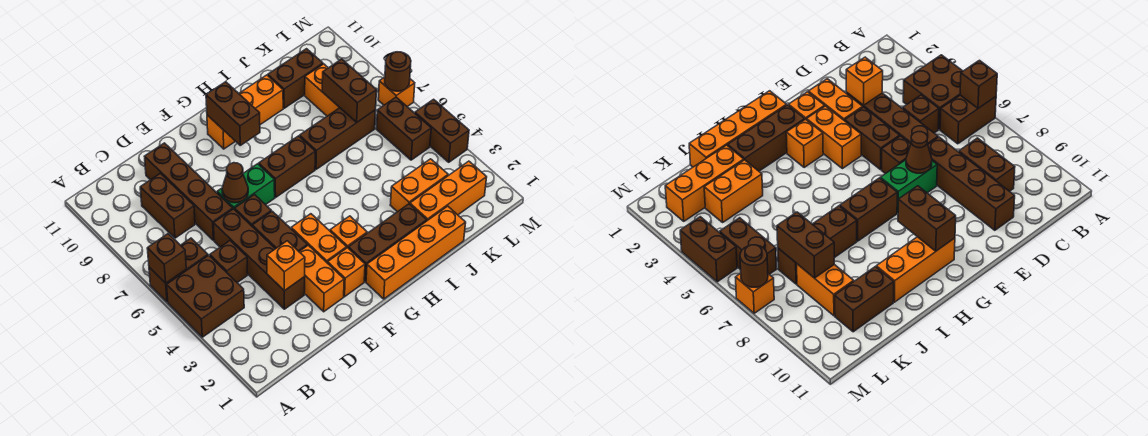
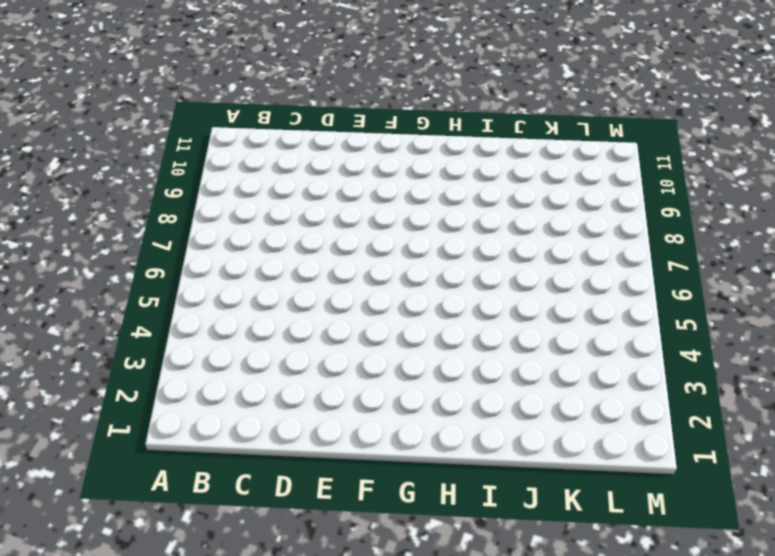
none -> brown brick A4:B5 level 1
none -> brown brick A6:B6 level 1
none -> brown brick C5 level 1
none -> brown brick C8:C9 level 1

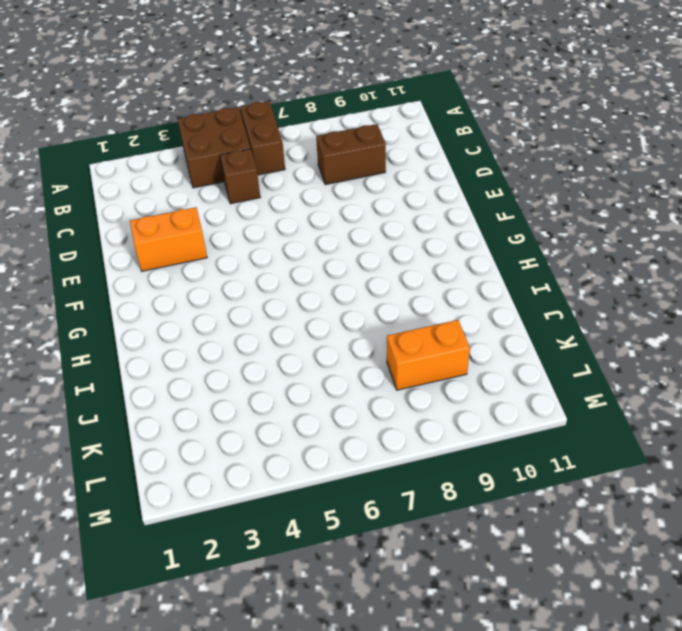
none -> brown brick D3:D6 level 1
none -> brown brick D7:D10 level 1
none -> brown brick E4:E5 level 1
none -> brown brick E6 level 1

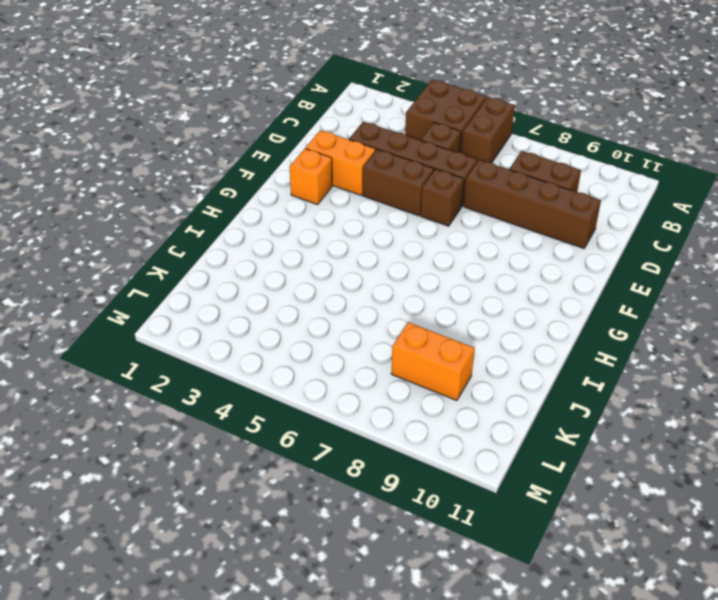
none -> green brick E7:F7 level 1
none -> orange brick F3:F4 level 1
none -> orange brick G1:J1 level 1
none -> brown brick G2:I2 level 1

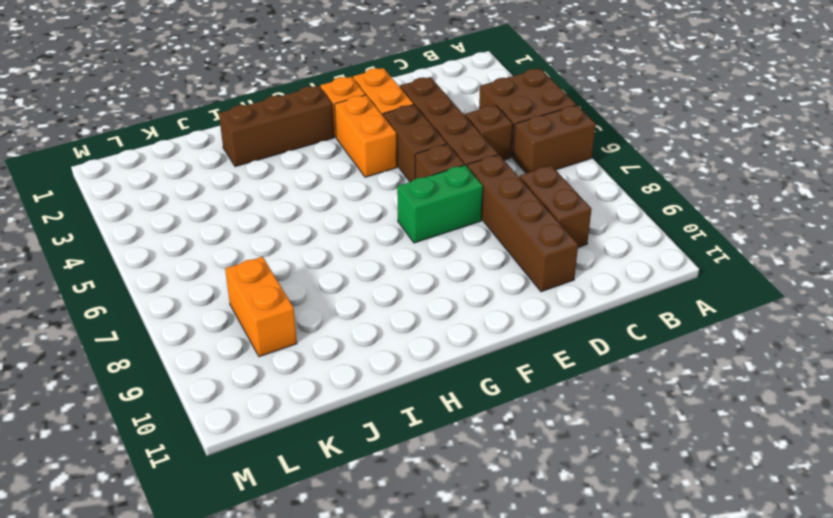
none -> orange brick G1:J1 level 1
none -> orange brick G3 level 1
none -> brown brick G7:H7 level 1
none -> orange brick G10:I10 level 1

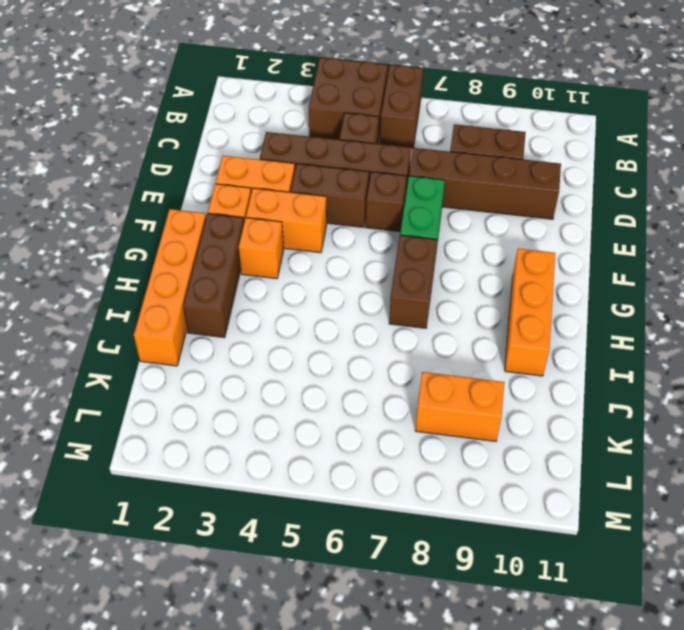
none -> brown brick I7:K7 level 1
none -> orange brick J2:L2 level 1
none -> orange brick J3:K3 level 1
none -> brown brick J10:K10 level 1

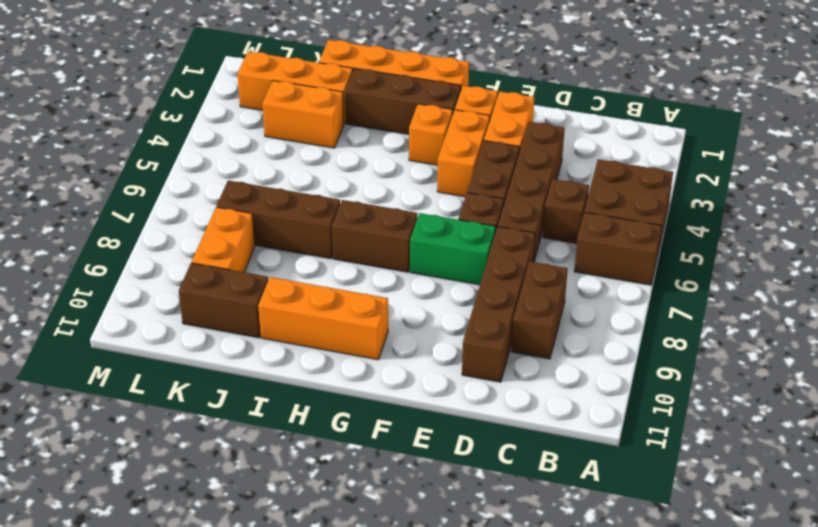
none -> brown brick L5:L6 level 1
none -> brown brick M4:M5 level 1
none -> orange brick M7 level 1
none -> brown brick A6 level 2

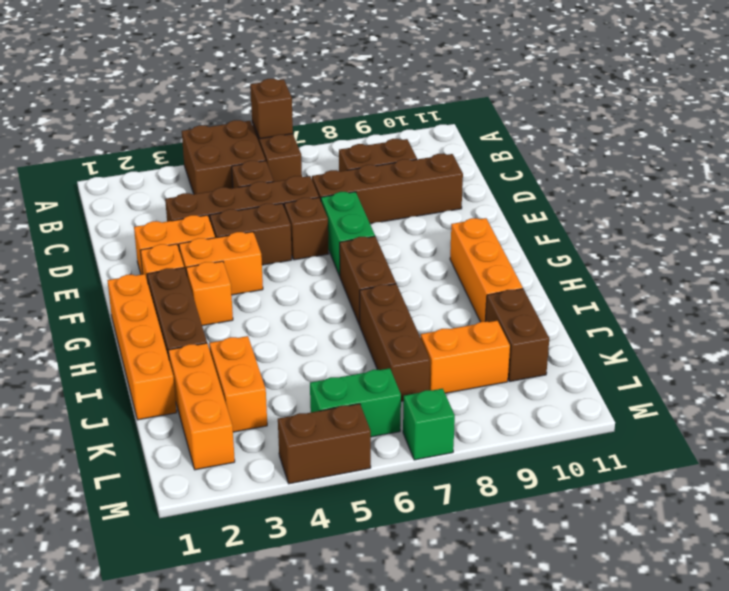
green brick L5:L6 level 1 -> brown brick L5:L6 level 1
green brick M7 level 1 -> orange brick M7 level 1
none -> orange brick D3 level 2
none -> brown cone E7 level 2
none -> brown brick G9:G10 level 2
none -> brown brick K7:K8 level 2

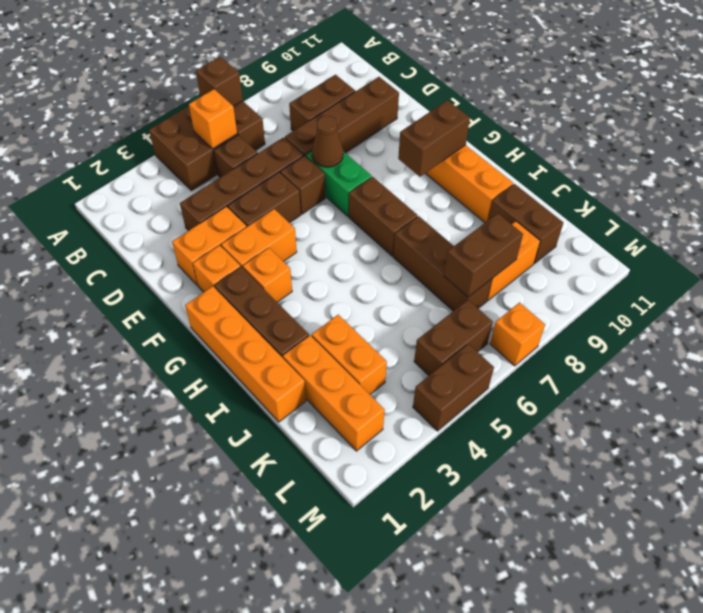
orange brick B5 level 2 -> orange brick D3 level 2
none -> brown round brick M7 level 2

